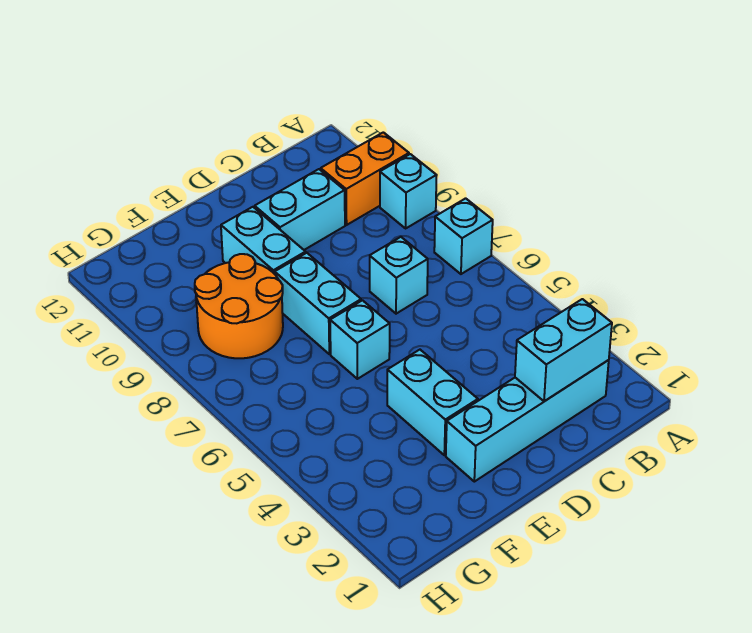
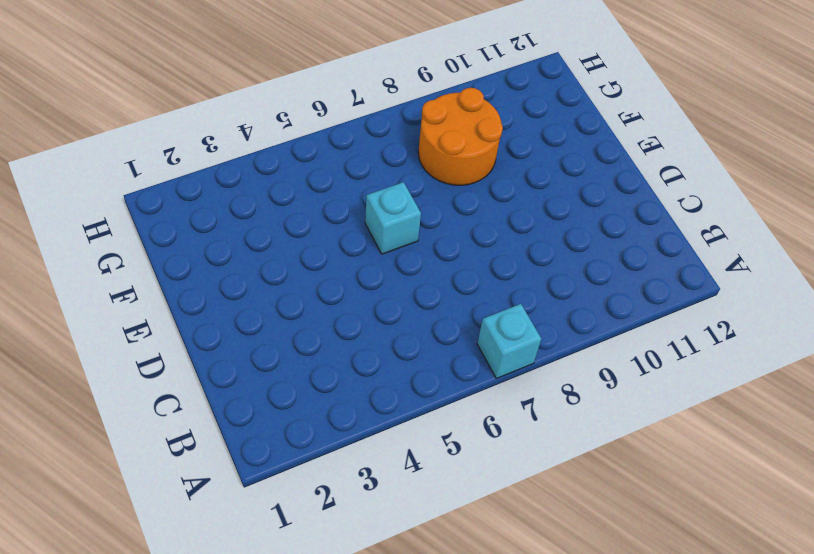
none -> cyan brick A9 level 1
none -> orange brick A10:B10 level 1
none -> cyan brick B2:E2 level 1

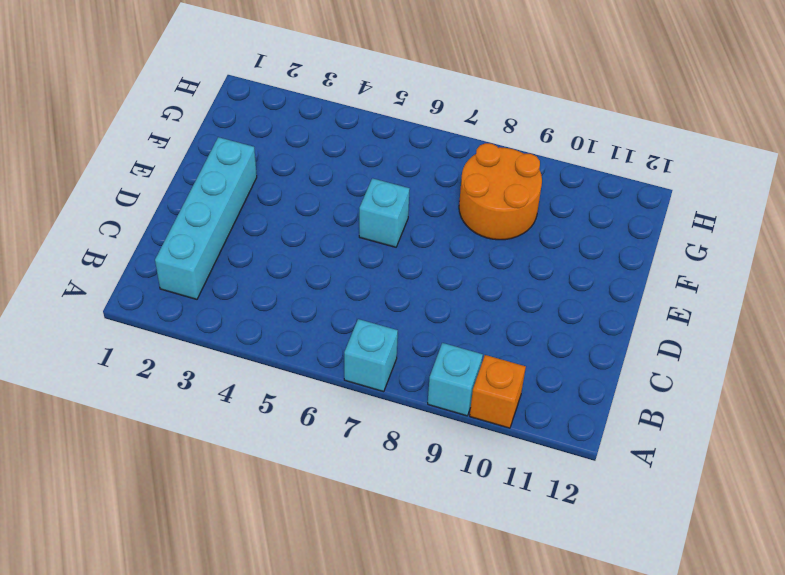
orange brick A10 level 1 -> orange brick A10:B10 level 1
none -> cyan brick C7 level 1
none -> cyan brick C10:D10 level 1
none -> cyan brick E3:E4 level 1

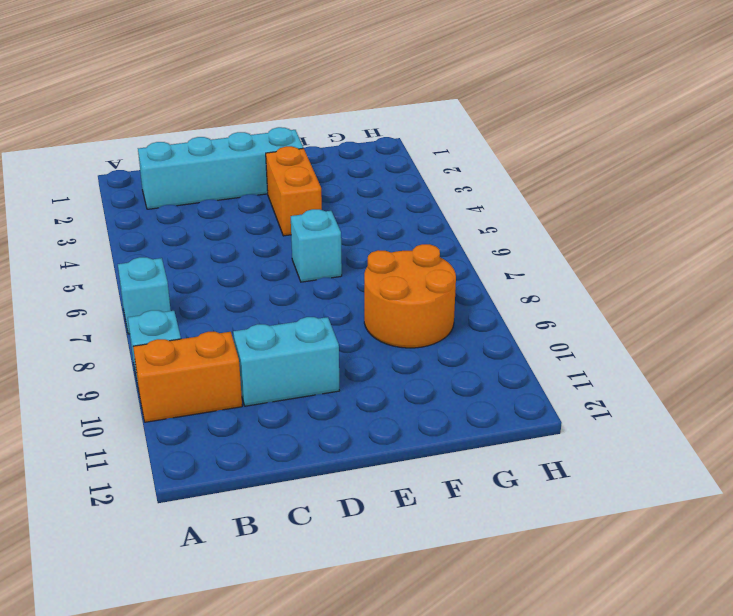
orange brick E3:E4 level 1 -> cyan brick E3:E4 level 1
none -> cyan brick C7 level 1
none -> cyan brick E7:E8 level 1
none -> cyan brick E9:E10 level 1

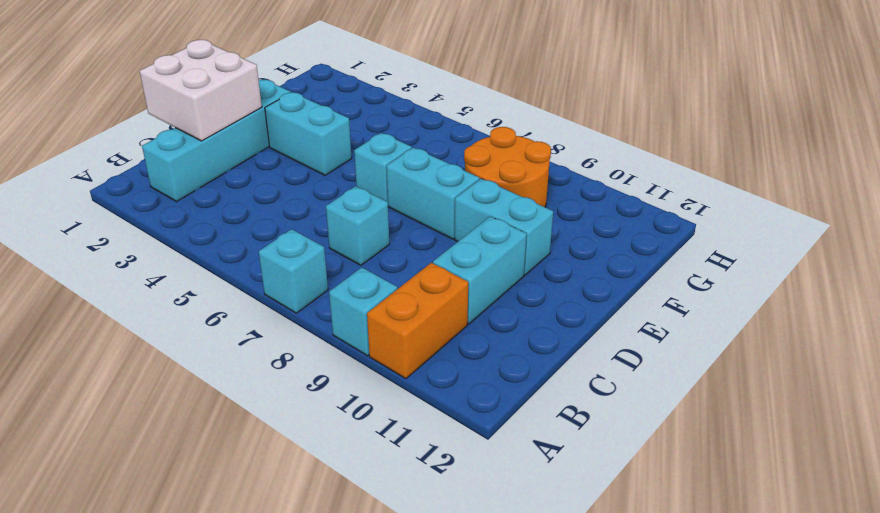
white brick C1:D2 level 2 -> cyan brick B2:C2 level 2

